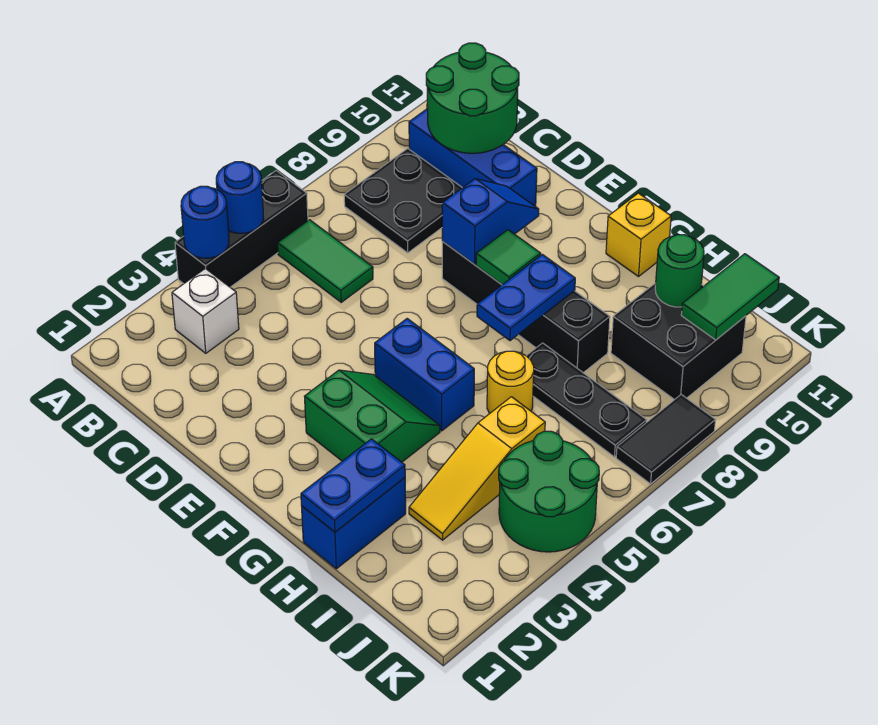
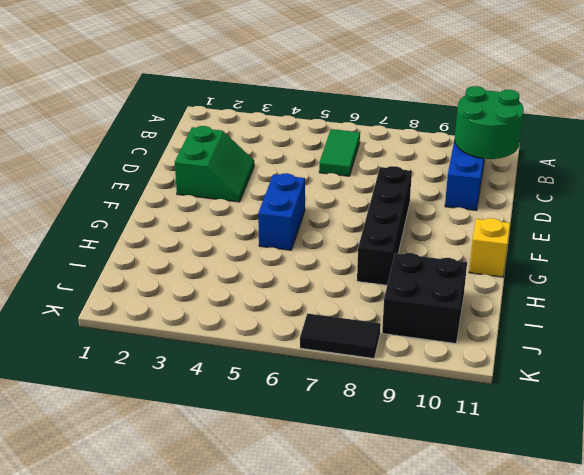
green slope D2:E3 level 1 top 2 -> green slope F3:G4 level 1 top 3
none -> black brick A4:A6 level 1
none -> white brick B3 level 1
none -> black plate B8:C9 level 1

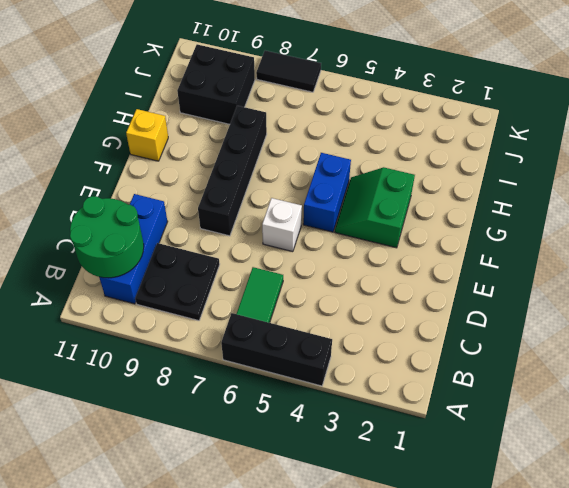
white brick E6 level 1 -> white brick B3 level 1
none -> blue brick H1:H2 level 1
none -> yellow round brick H6 level 1
none -> black plate H7:J7 level 1

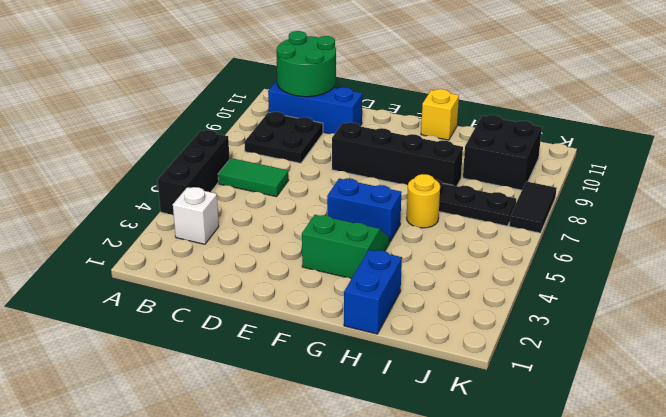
none -> yellow slope I3:I5 level 1 top 5
none -> green round brick J4:K5 level 1
none -> blue round brick A4 level 2

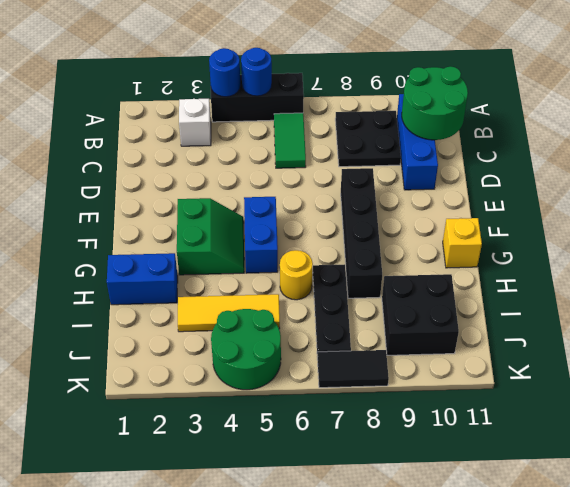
yellow tile I3:I5 level 1 -> yellow slope I3:I5 level 1 top 5
none -> blue slope E8:E9 level 2 top 8
none -> green tile F8 level 2
none -> blue plate G7:G8 level 2

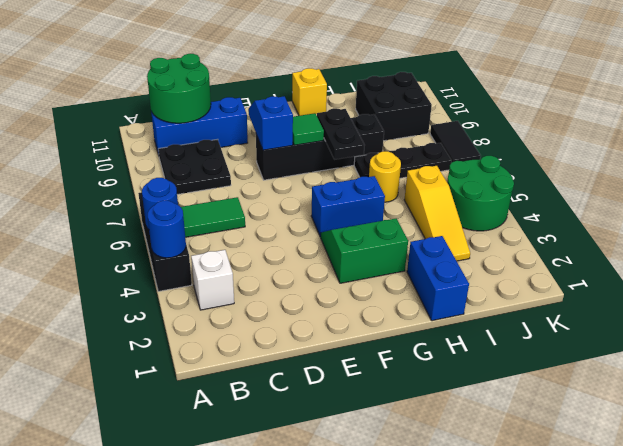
black plate G7:G8 level 2 -> blue plate G7:G8 level 2
none -> blue plate H1:H2 level 2
none -> green round brick I10 level 2
none -> green tile J10:J11 level 2

